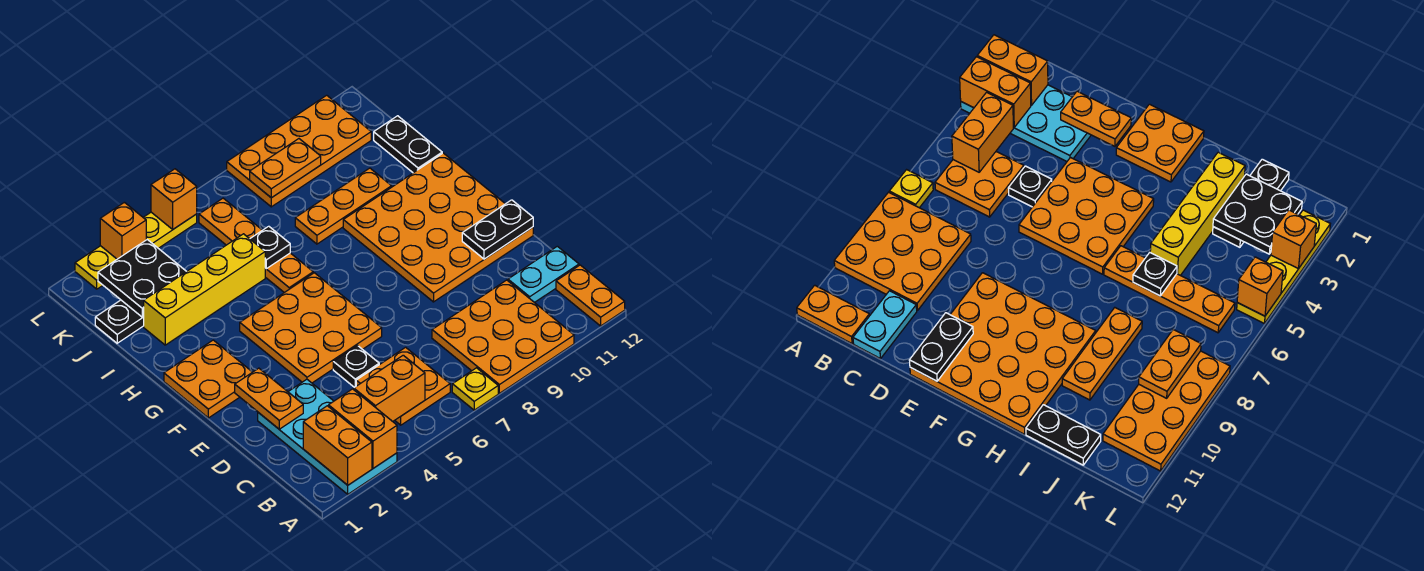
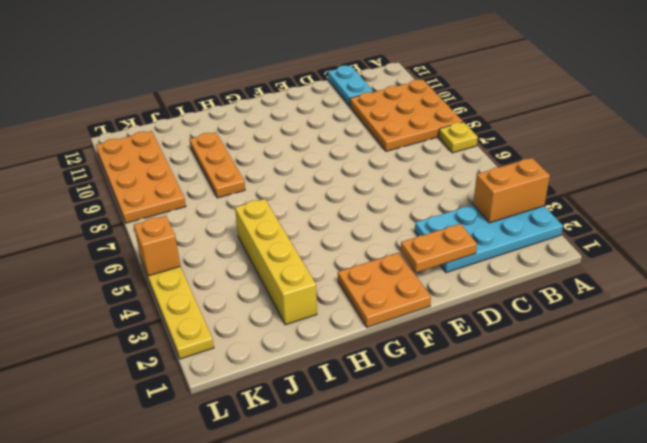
none -> orange plate A12:B12 level 1
none -> orange plate B5:C6 level 1
none -> black plate D5 level 1

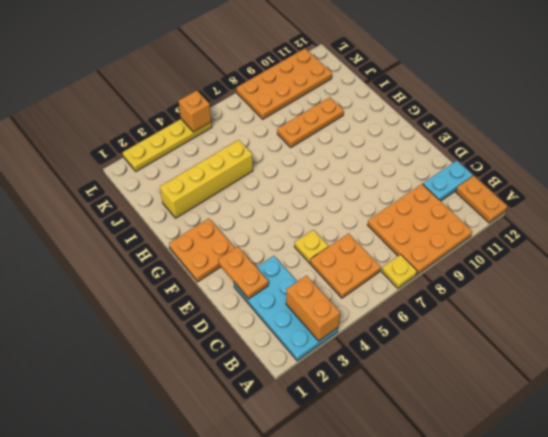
yellow plate D5 level 1 -> black plate D5 level 1
none -> orange plate E4:G6 level 1
none -> orange plate E9:H12 level 1
none -> orange plate H6:K6 level 1

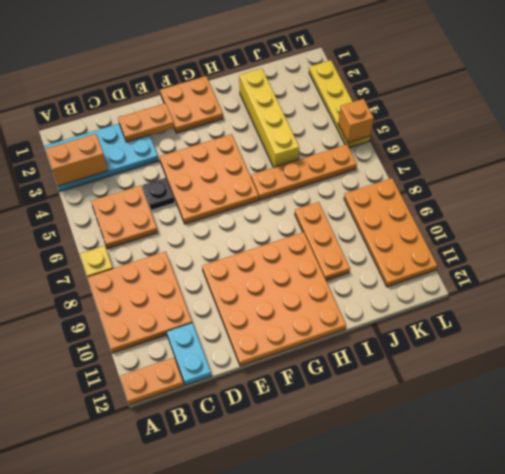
none -> black plate I12:J12 level 1
none -> black plate J1:J3 level 1
none -> orange brick A2:B2 level 2

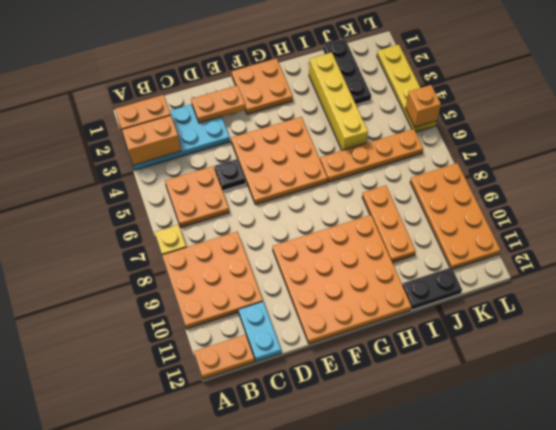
none -> orange brick B4:B5 level 2
none -> black plate E11:E12 level 2
none -> black plate I6 level 2

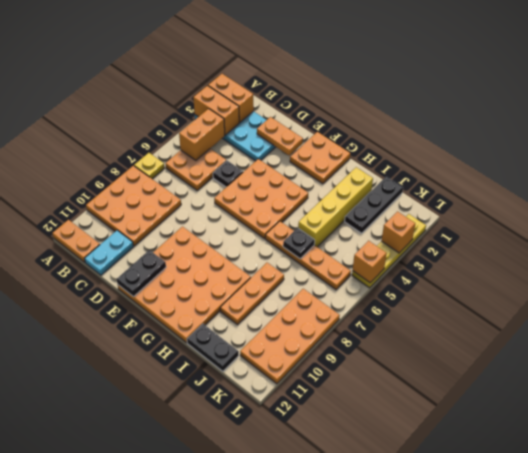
none -> black plate J2:K3 level 2
none -> orange plate K8:K9 level 2

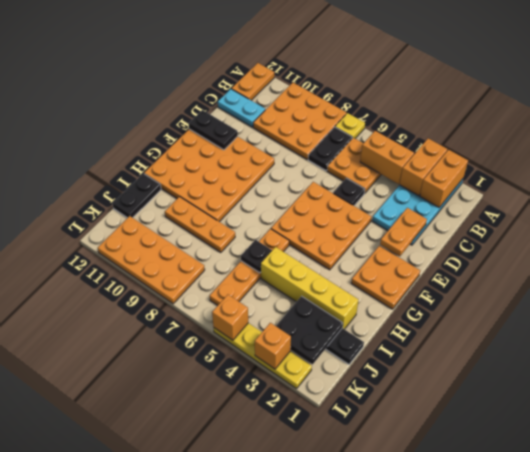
black plate B7:C7 level 1 -> none
none -> orange plate K8:K9 level 2

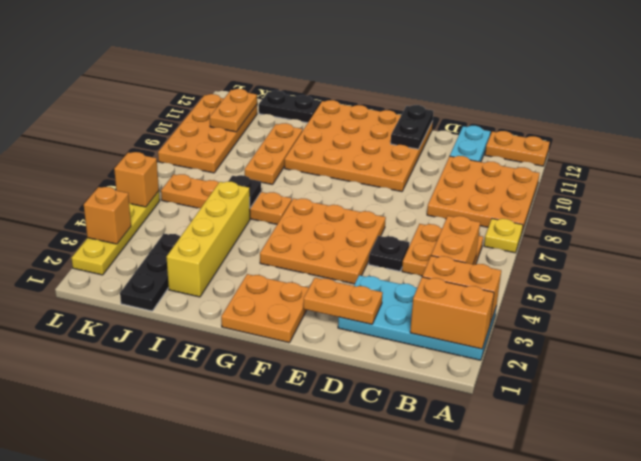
orange plate K10:K11 level 2 -> orange plate K8:K9 level 2
none -> black plate J2:K3 level 2

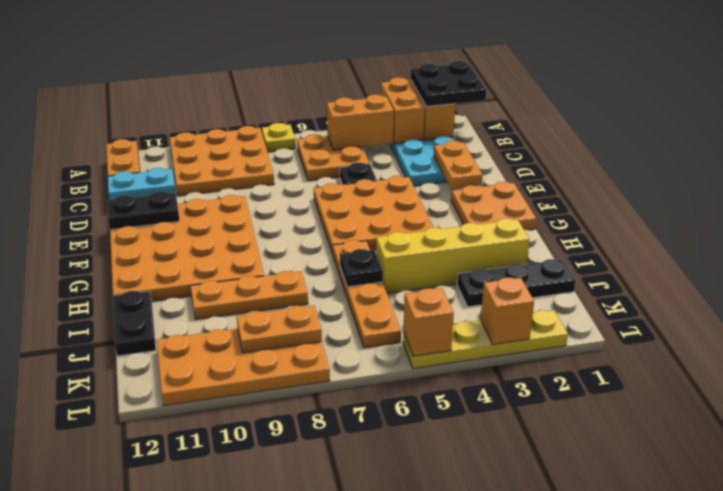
black plate A1:B2 level 3 -> black plate J2:K3 level 2

